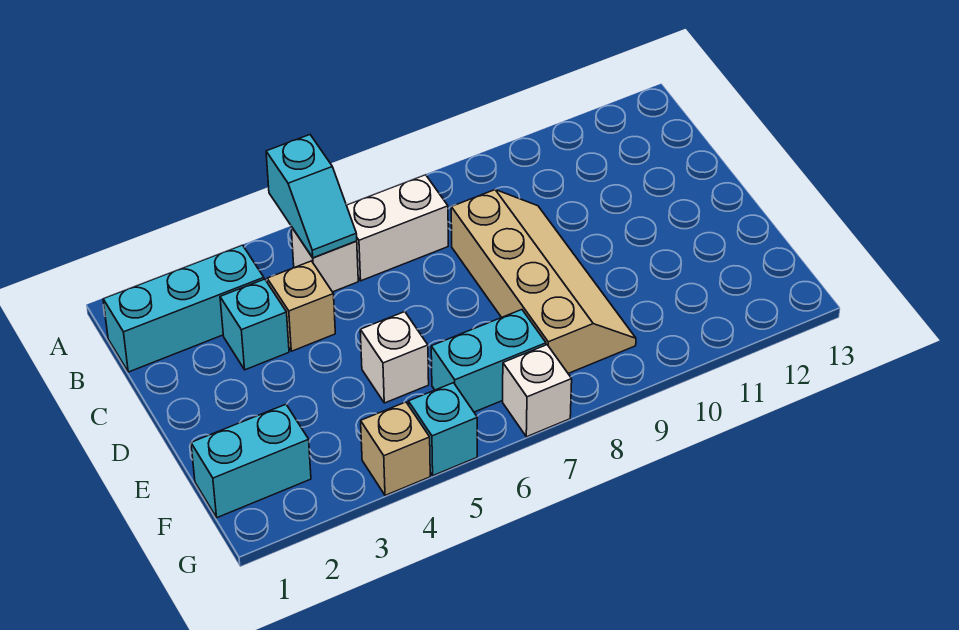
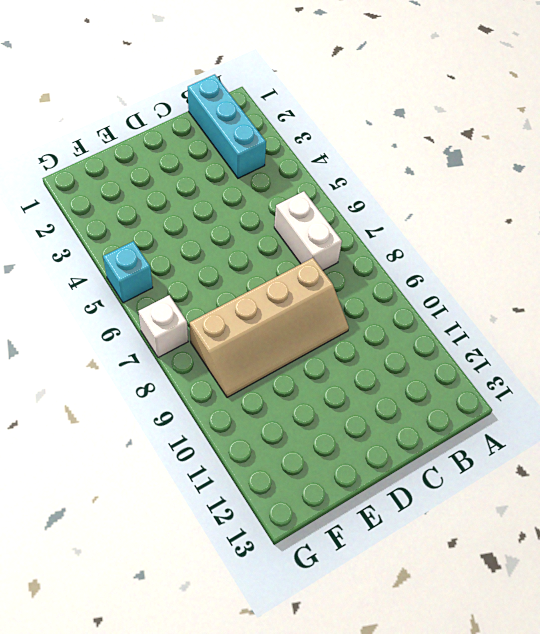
none -> white brick B5 level 1
none -> cyan brick C3 level 1
none -> tan brick C4 level 1

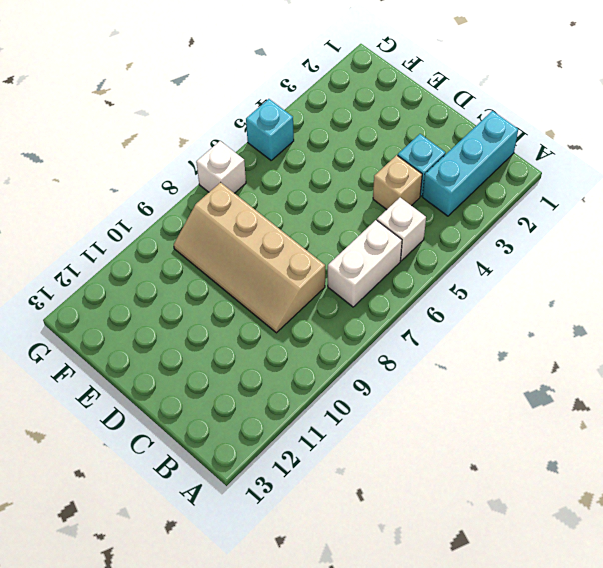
none -> white brick E5 level 1
none -> cyan brick F1:F2 level 1
none -> cyan brick F6:F7 level 1

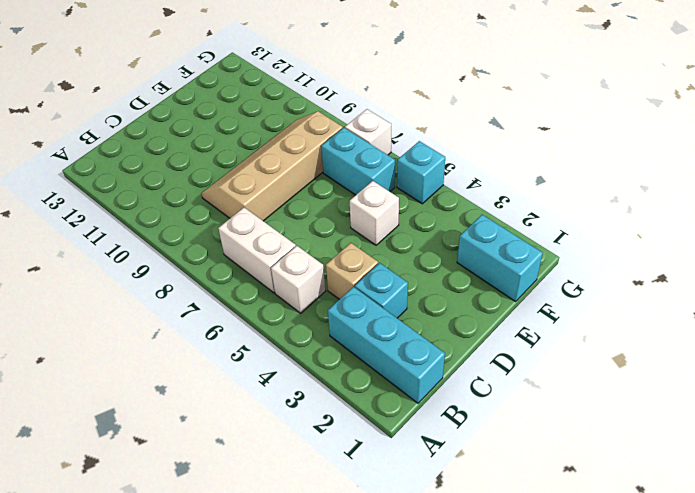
none -> tan brick G4 level 1
none -> cyan slope A5:B5 level 2 top A

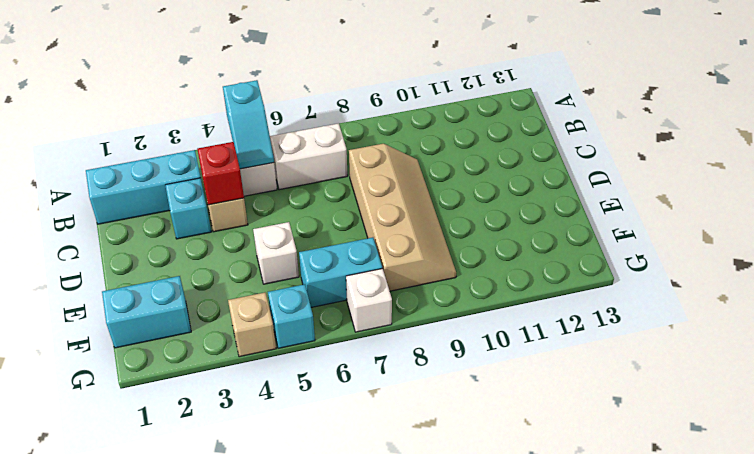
red brick C4 level 2 -> none

